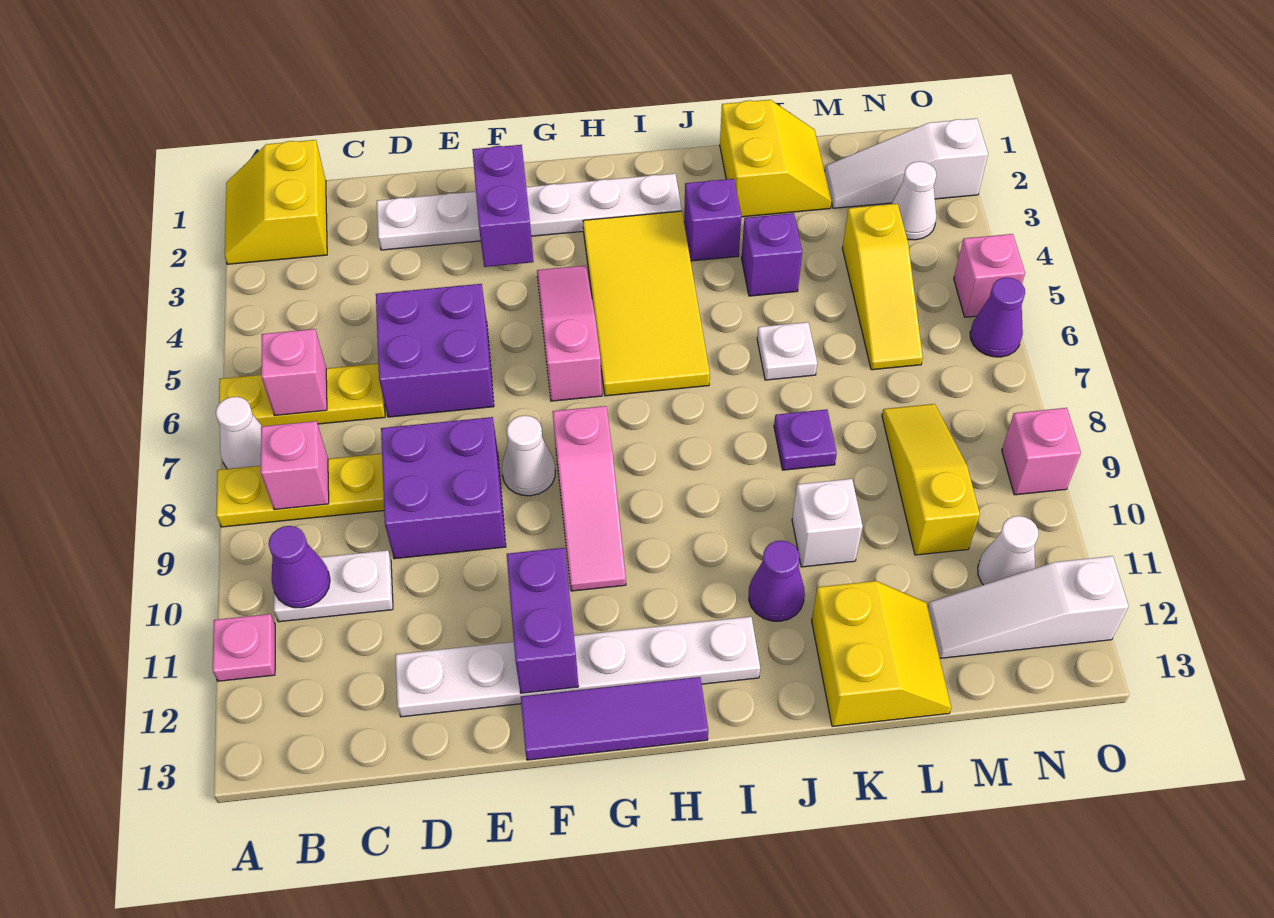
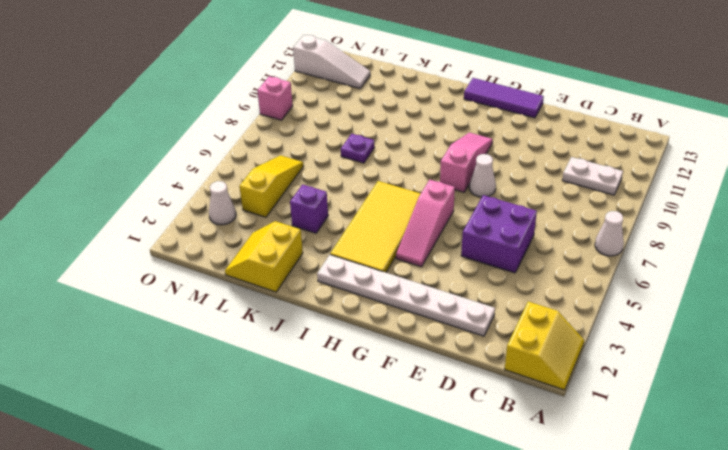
none -> yellow plate A6:C6 level 1
none -> yellow plate A8:C8 level 1
none -> pink plate A11 level 1
none -> purple brick D8:E9 level 1

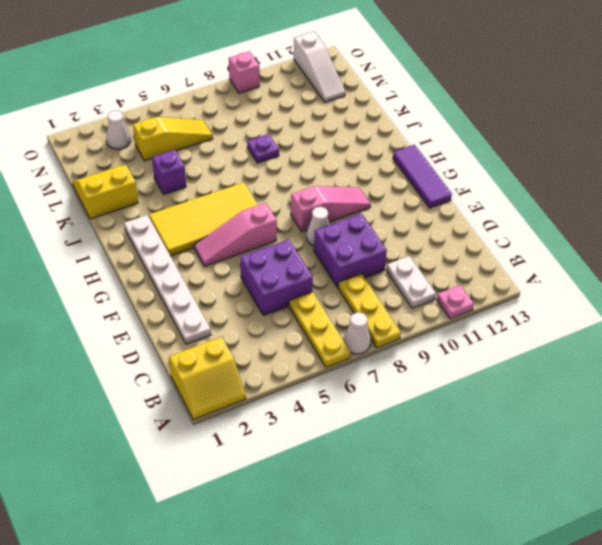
none -> white plate D12:I12 level 1
none -> purple brick J3 level 1
none -> purple cone J11 level 1
none -> white plate K6 level 1

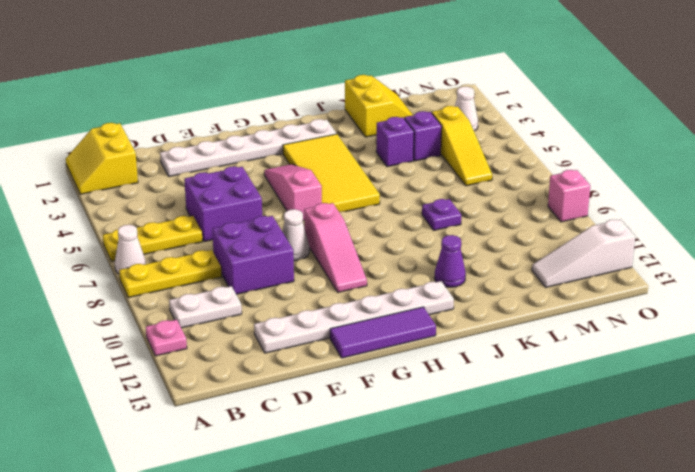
purple brick L4 level 1 -> purple brick J3 level 1
none -> white plate K6 level 1
none -> white brick K10 level 1
none -> yellow slope K12:L13 level 1 top K
none -> white slope M2:O2 level 1 top O

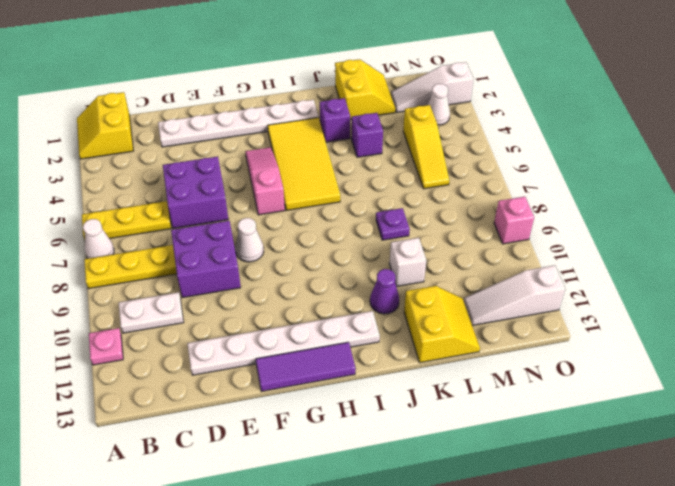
none -> pink slope G8:G10 level 1 top 8
none -> white plate K6 level 1
none -> yellow slope M8:M10 level 1 top 10
none -> white cone N11 level 1

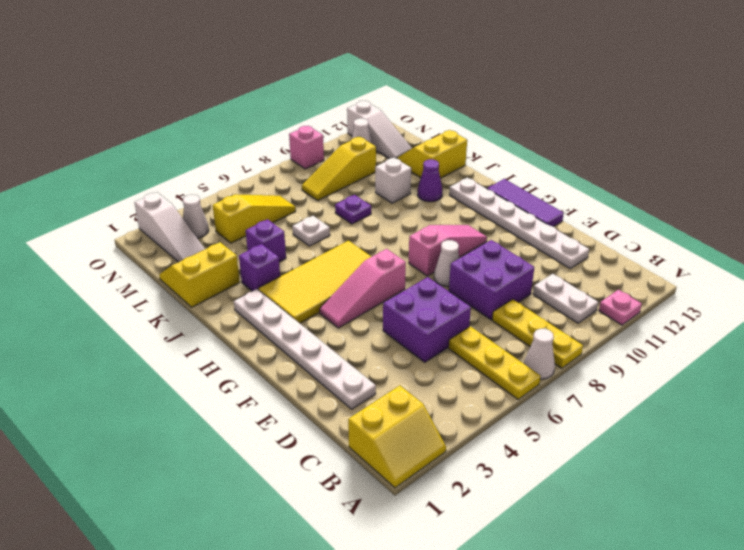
none -> pink brick O5 level 1
none -> purple cone O6 level 1
none -> pink brick B6 level 2
none -> pink brick B8 level 2

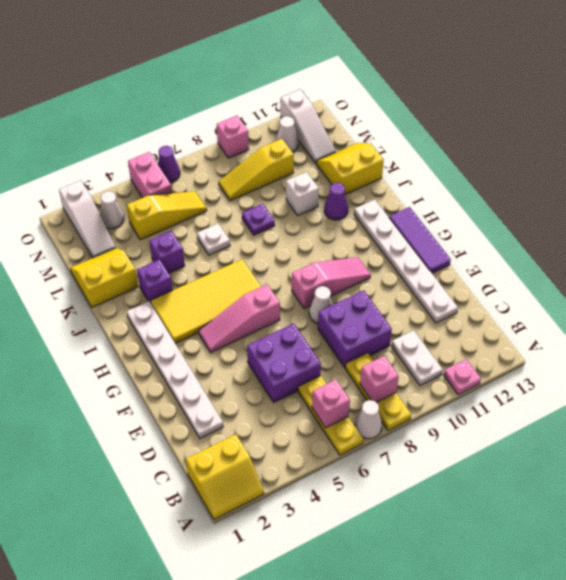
pink brick N5:O5 level 1 -> pink brick O5 level 1
none -> purple cone B10 level 2
none -> purple brick F2:F3 level 2
none -> purple brick F11:F12 level 2

